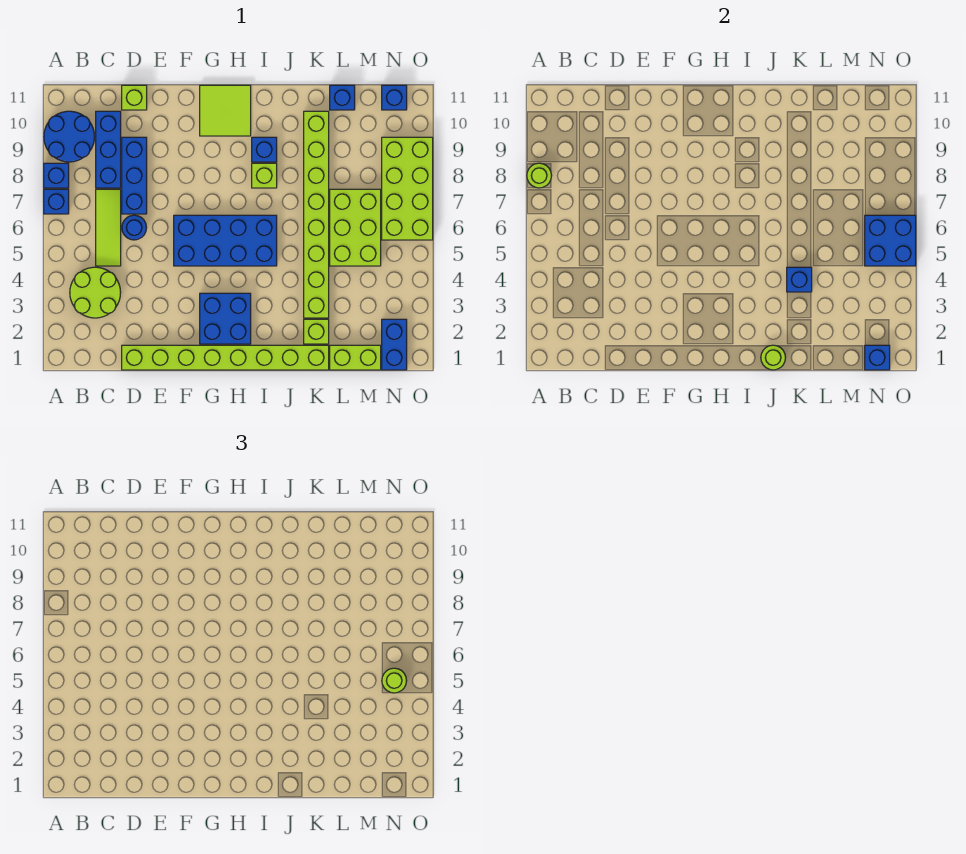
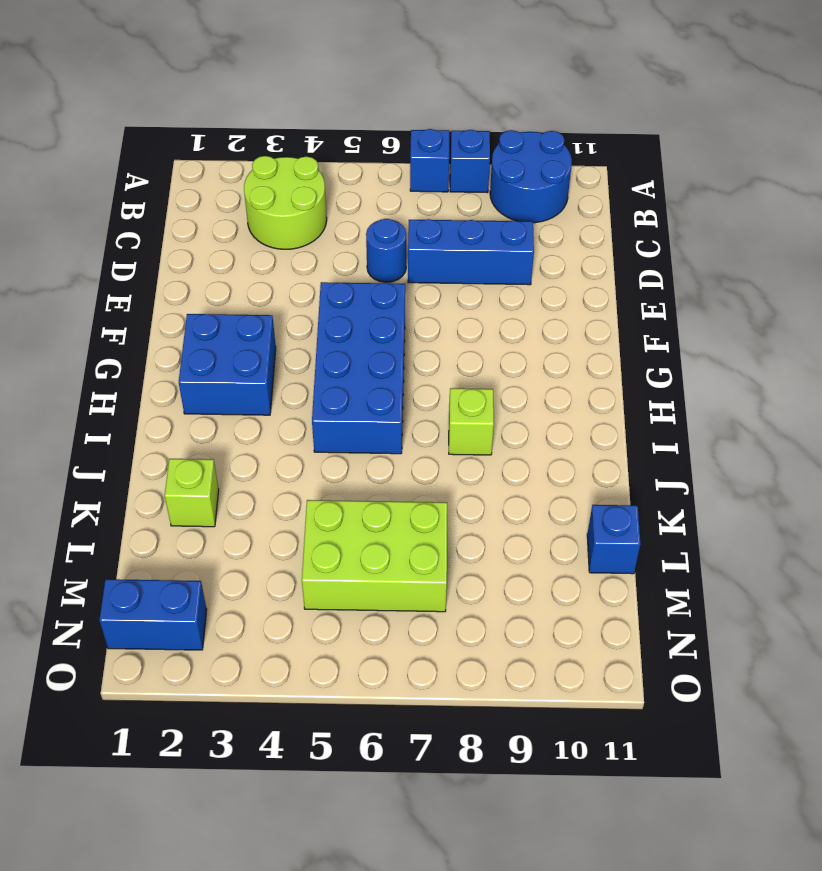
none -> lime tile C5:C7 level 1
none -> blue brick C8:C10 level 1
none -> lime brick D1:K1 level 1

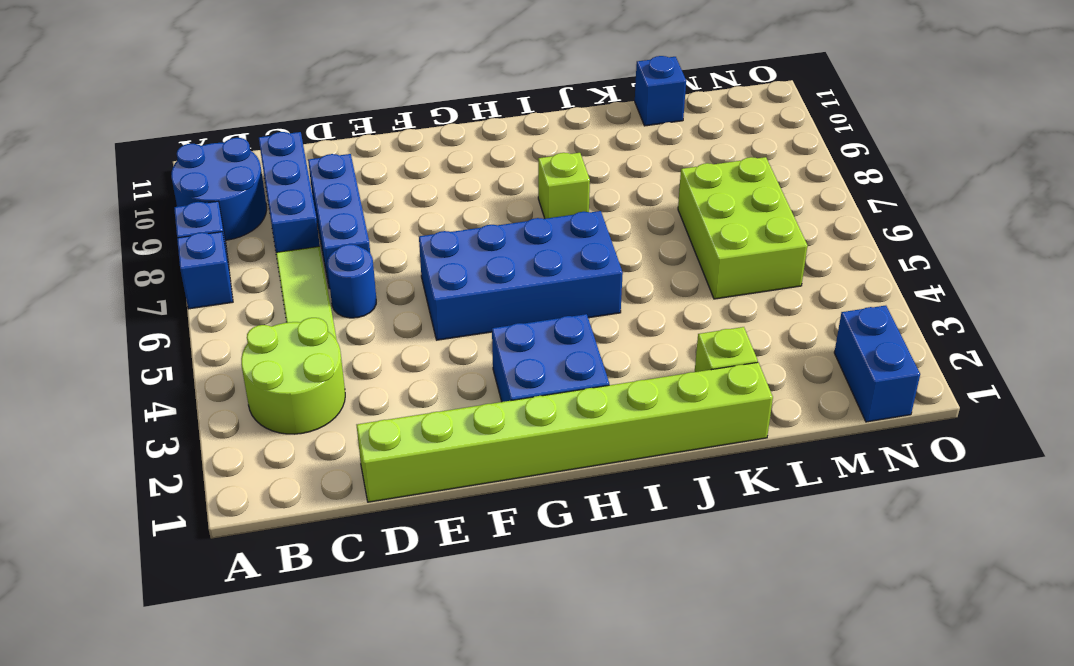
none -> lime brick D11 level 1
none -> lime tile G10:H11 level 1
none -> blue brick I9 level 1

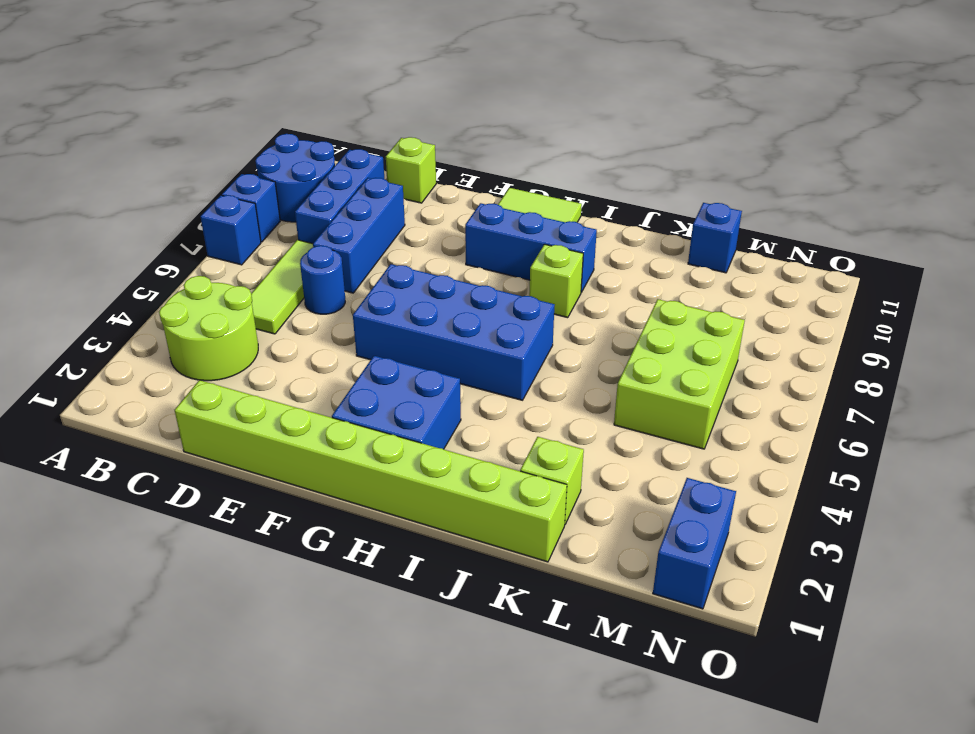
blue brick G9:I9 level 1 -> blue brick I9 level 1
none -> lime brick K3:K10 level 1
none -> lime brick L1:M1 level 1
none -> lime brick N6:O9 level 1

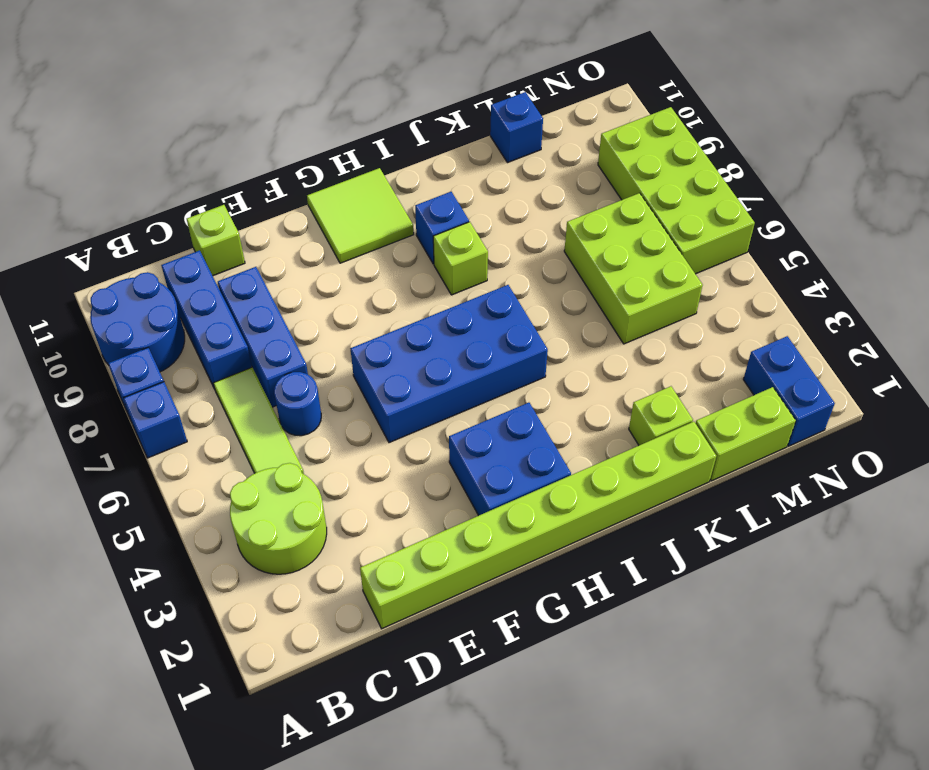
none -> lime brick K3:K10 level 1
none -> blue brick N11 level 1
none -> lime round brick A8 level 2

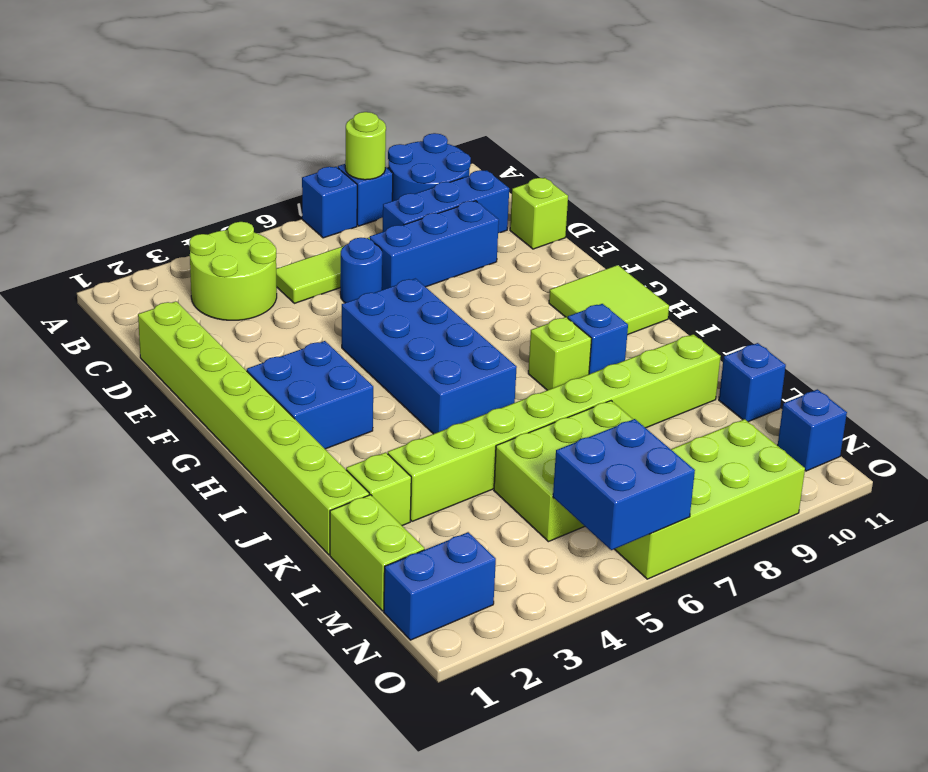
none -> lime round brick J1 level 2
none -> blue brick K4 level 2
none -> blue brick N1 level 2

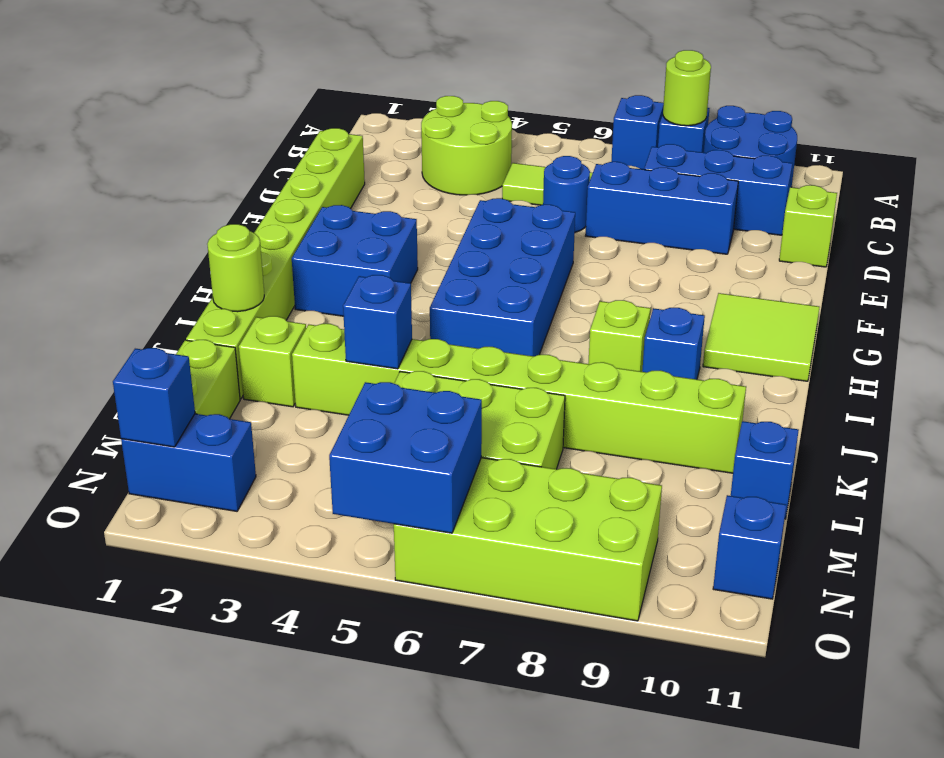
none -> lime round brick N5 level 3

